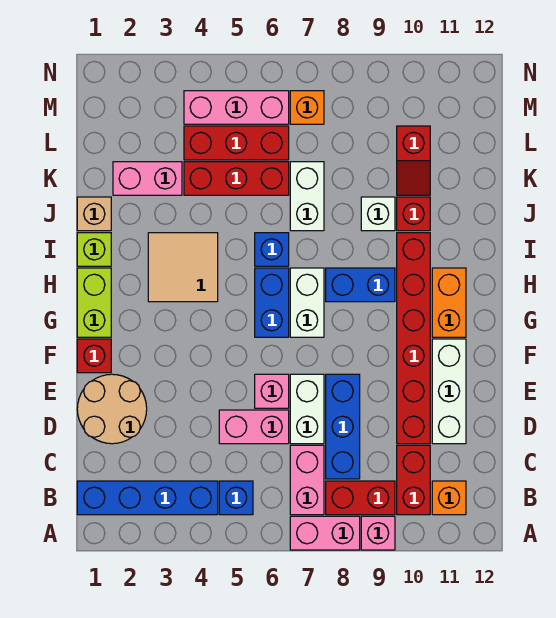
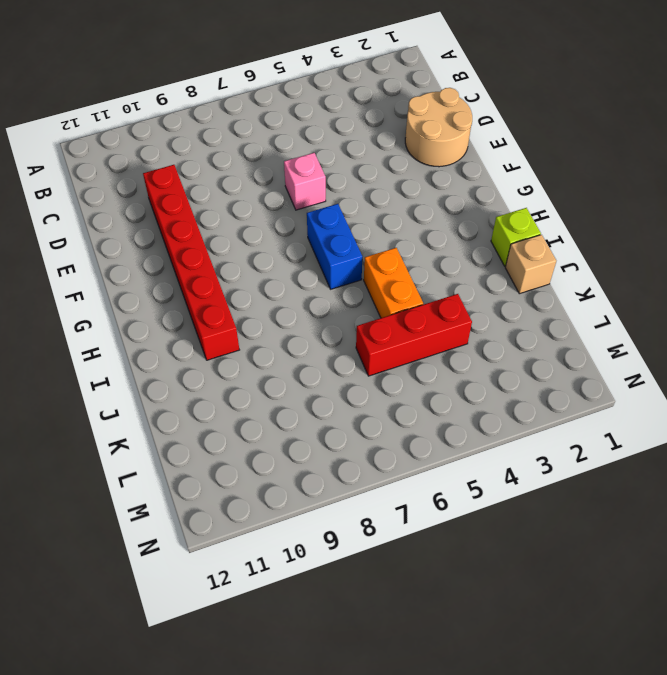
orange brick I5:J5 level 1 -> orange brick G11:H11 level 1
none -> pink brick A7:A8 level 1
none -> pink brick A9 level 1
none -> blue brick B1:B4 level 1
none -> blue brick B5 level 1

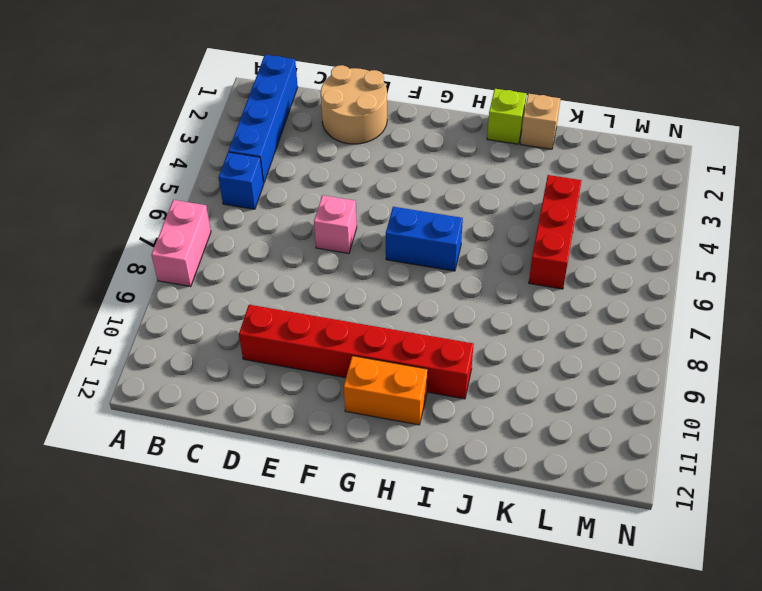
none -> pink brick A9 level 1
none -> pink brick B7:C7 level 1
none -> red brick B8:B9 level 1
none -> red brick B10:C10 level 1

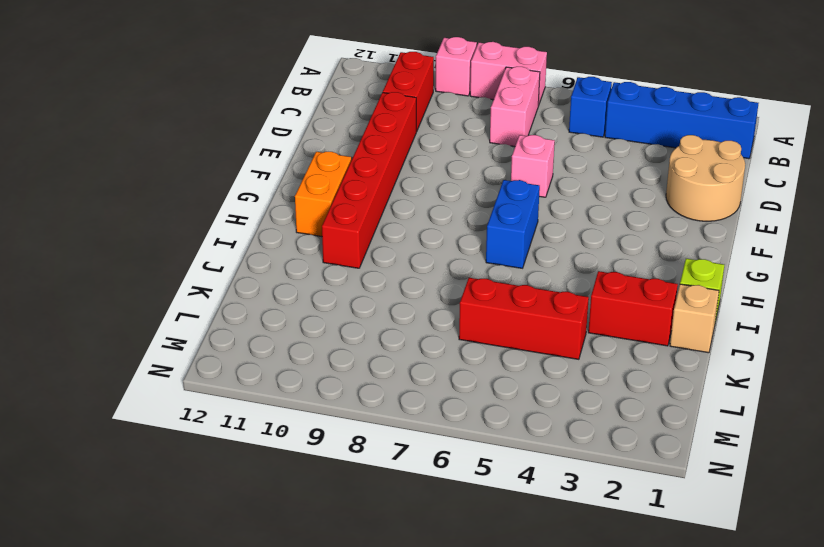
red brick J2:J3 level 1 -> red brick B8:B9 level 1
none -> orange brick B11 level 1
none -> blue brick C8:E8 level 1
none -> pink brick D5:D6 level 1
none -> white brick D7:E7 level 1

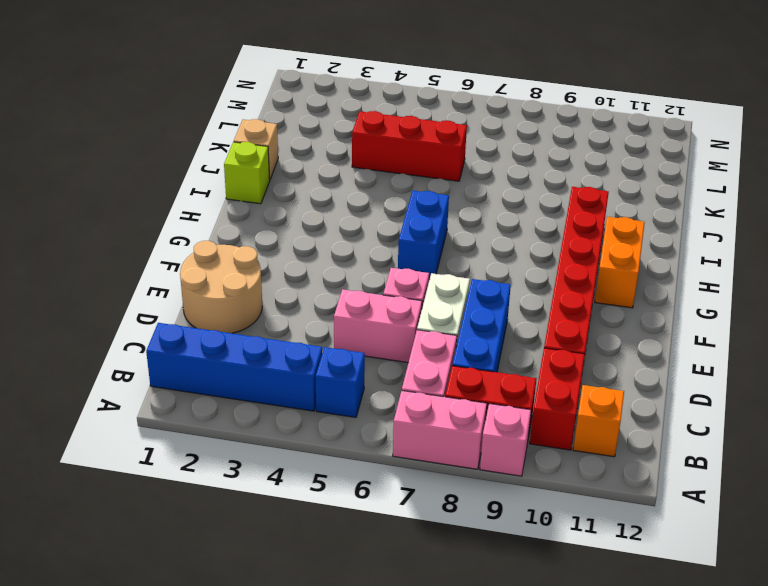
none -> white brick D11:F11 level 1
none -> red brick F1 level 1
none -> lime brick G1:H1 level 1
none -> white brick G7:H7 level 1

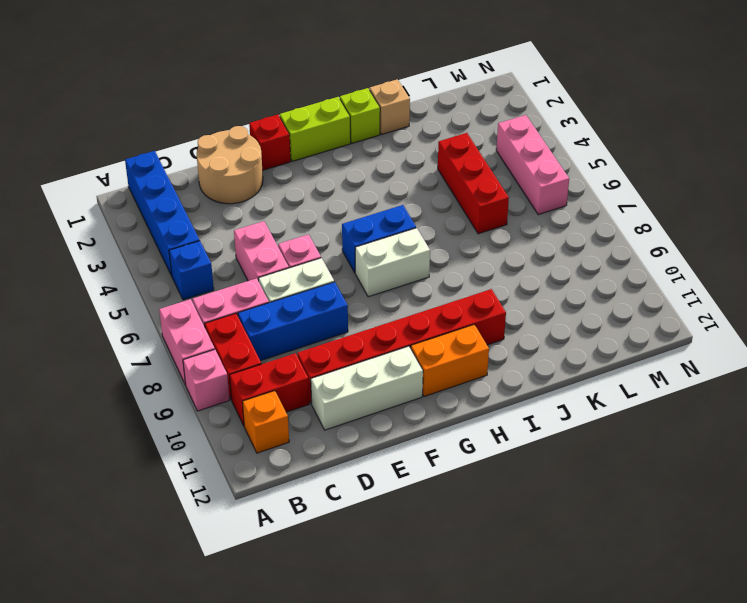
none -> tan tile H3:I4 level 1
none -> blue brick H8:H9 level 1
none -> blue brick I6 level 1
none -> white brick J7:K7 level 1

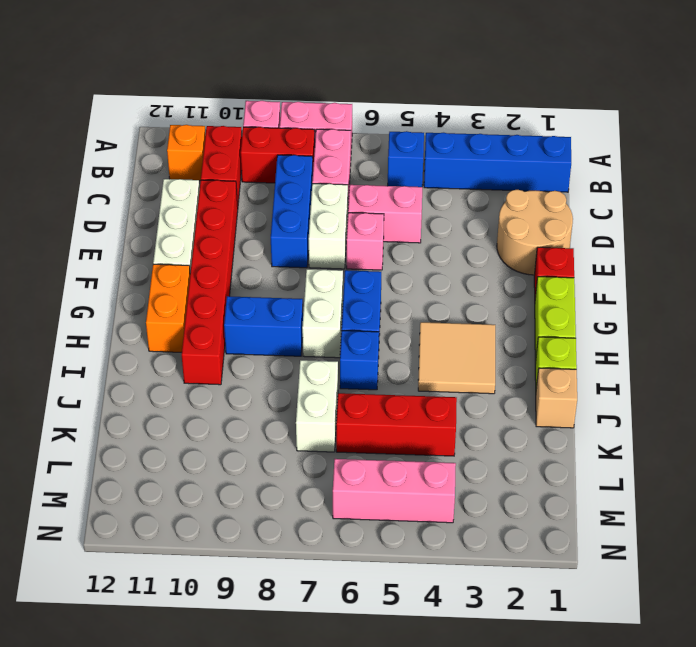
none -> white brick J9 level 1
none -> red brick J10 level 1
none -> pink brick K2:K3 level 1
none -> red slope K10:L10 level 1 top L

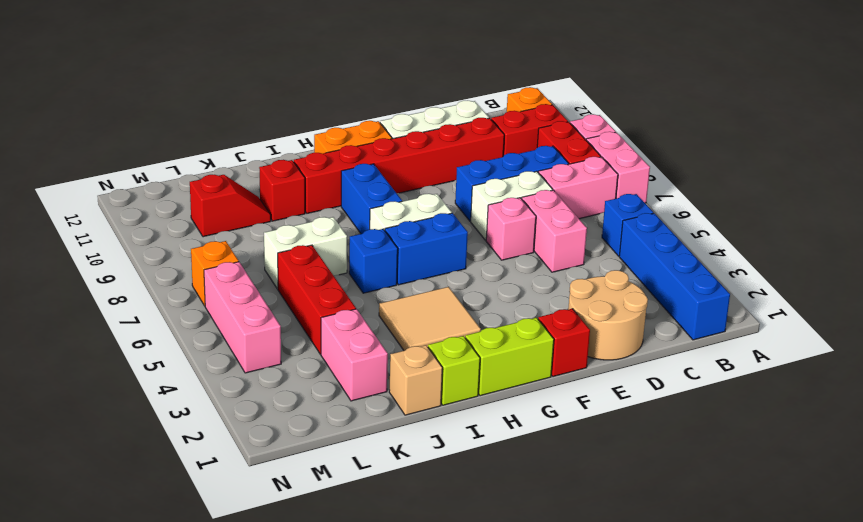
none -> white brick J9 level 1
none -> red brick L4:L6 level 1

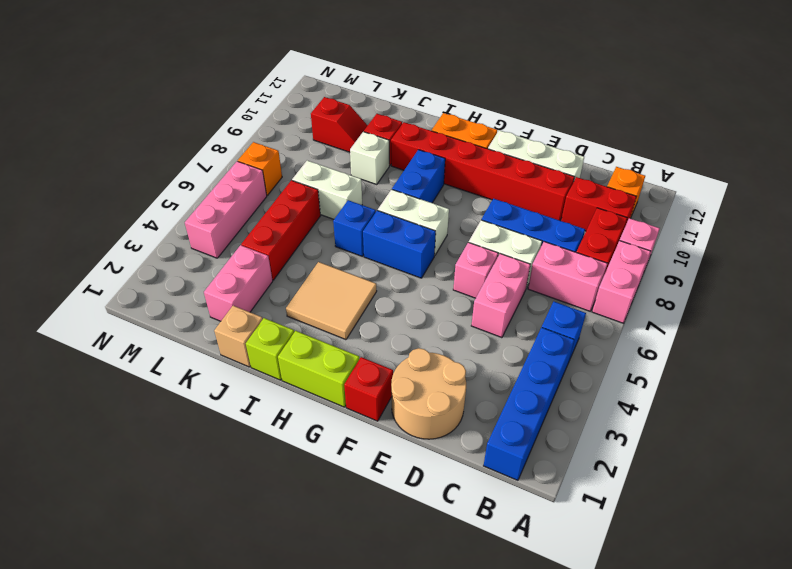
none -> red brick L4:L6 level 1

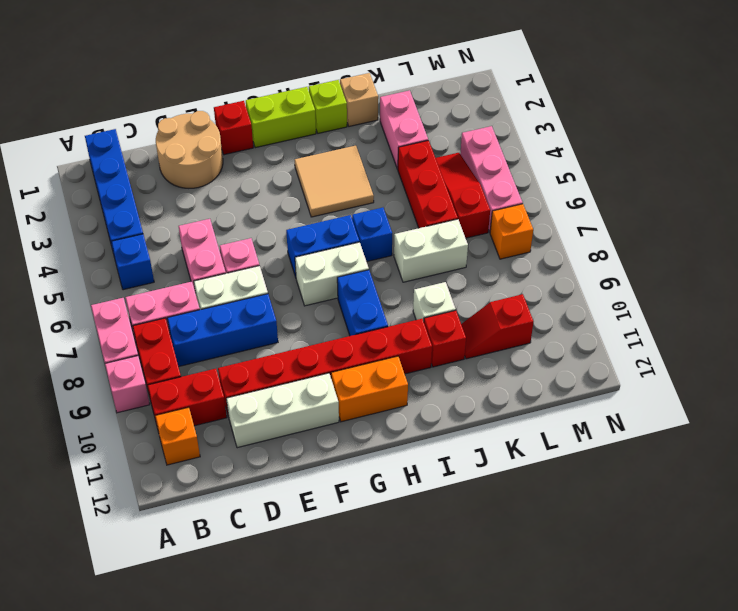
red slope L4:L6 level 1 top 6 -> red brick L4:L6 level 1

